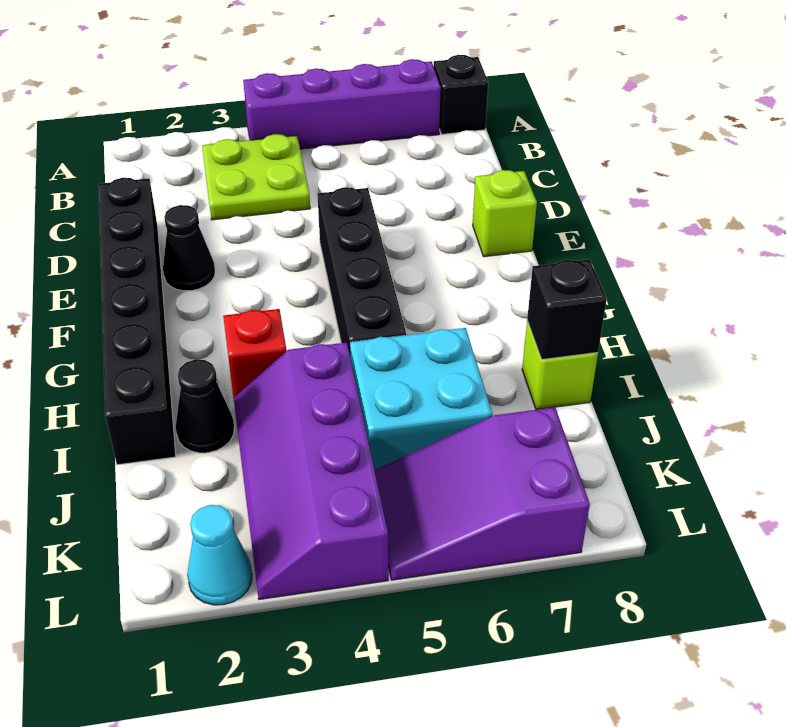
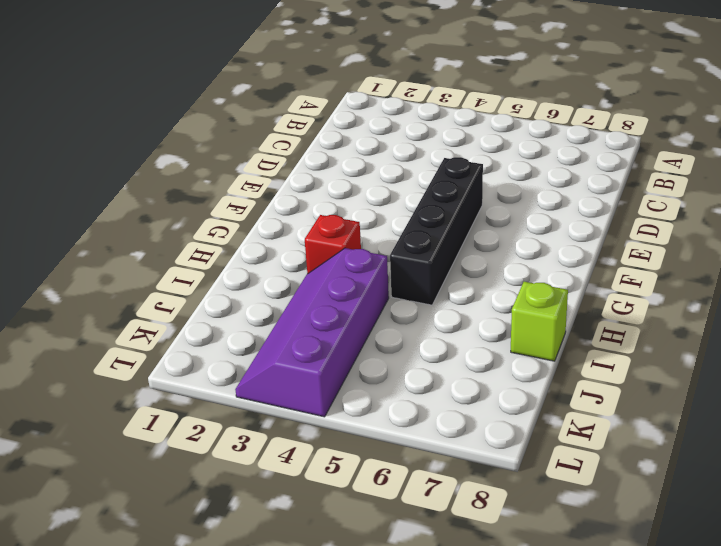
none -> purple brick A4:A7 level 1
none -> black brick A8 level 1
none -> lime plate B3:C4 level 1

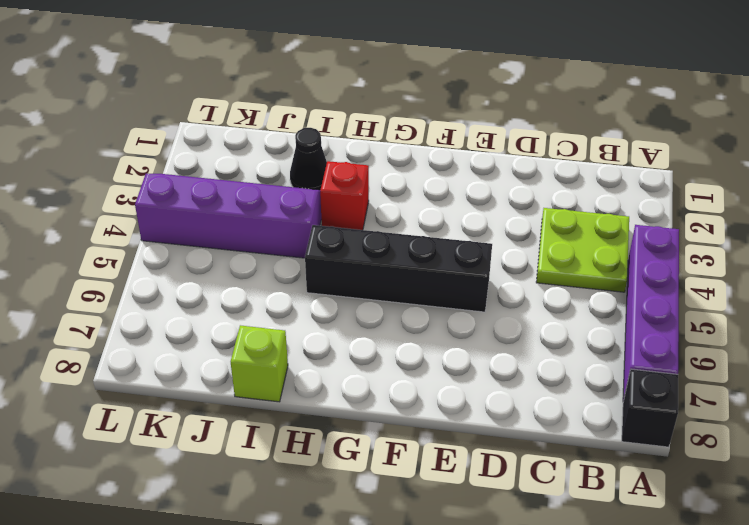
none -> black brick D1:I1 level 1
none -> black cone E2 level 1
none -> lime brick E8 level 1

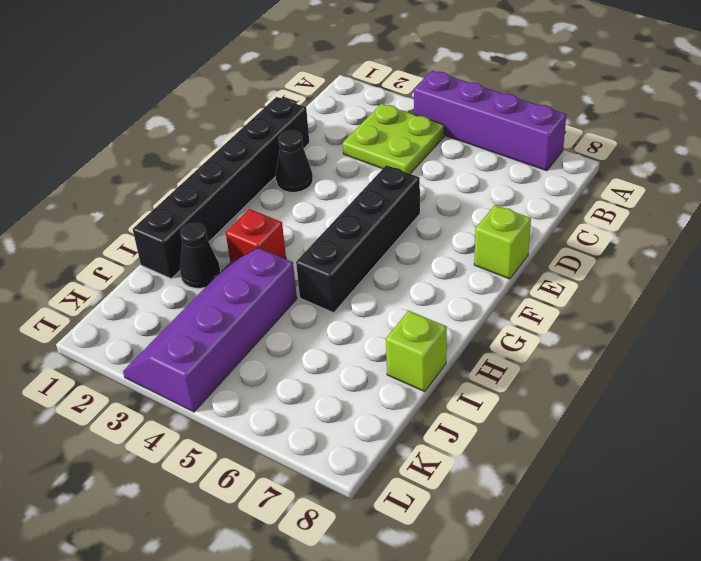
none -> black brick A8 level 1
none -> cyan brick I5:J6 level 1
none -> purple slope K5:L7 level 1 top 7

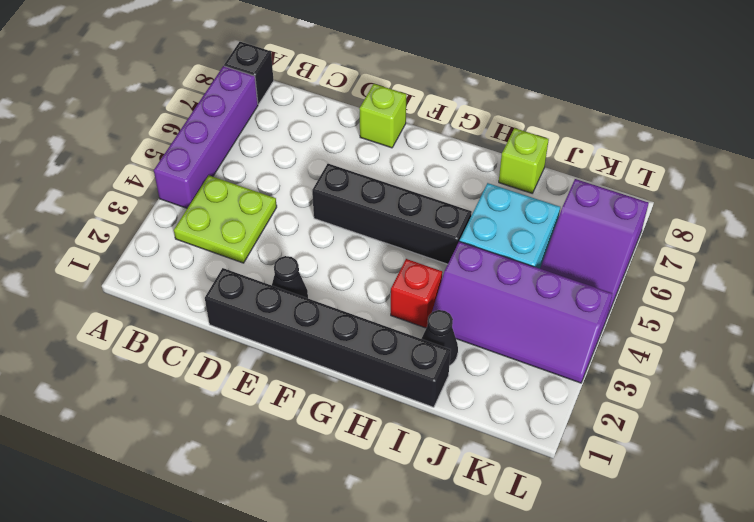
none -> cyan cone L2 level 1
none -> black brick I8 level 2

